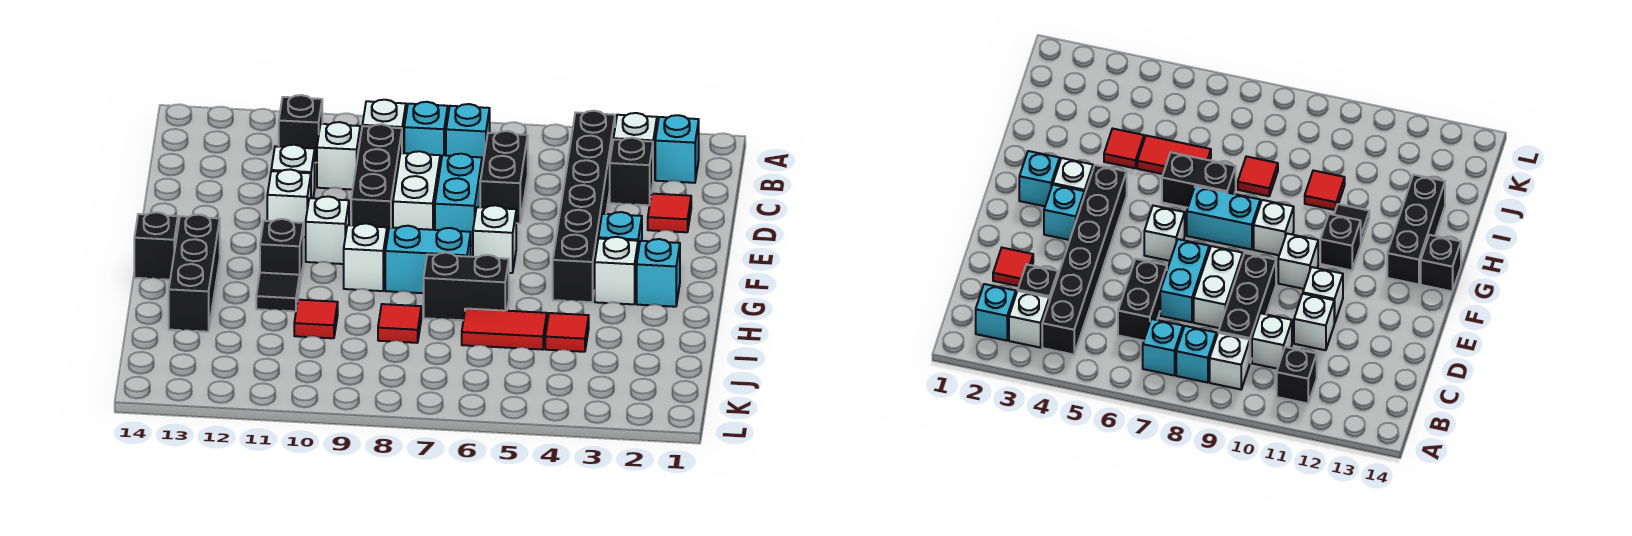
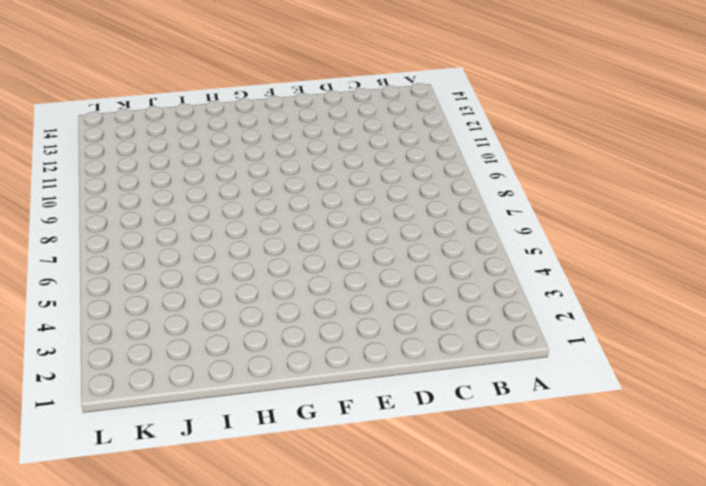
none -> cyan brick B2 level 1
none -> white brick B3 level 1
none -> black brick B4:G4 level 1
none -> cyan brick B7 level 1

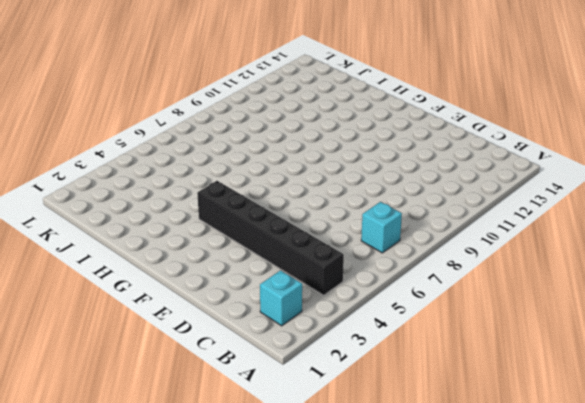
none -> white brick B3 level 1
none -> cyan brick B8 level 1
none -> white brick B9 level 1
none -> black brick B11 level 1

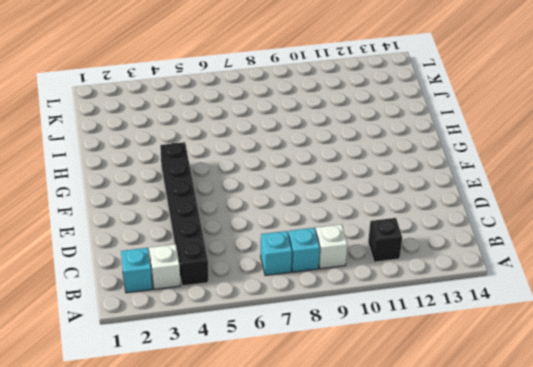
none -> black brick C3 level 1
none -> black brick C6:D6 level 1
none -> black brick C9:E9 level 1
none -> white brick C10 level 1

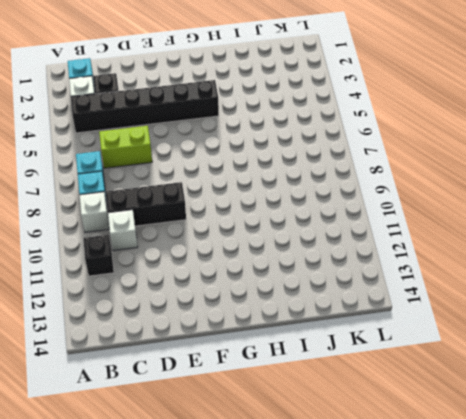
lime brick C6:D6 level 1 -> black brick C6:D6 level 1
none -> red tile D2 level 1
none -> cyan brick D7:E7 level 1
none -> white brick D8:E8 level 1
none -> white brick D11 level 1

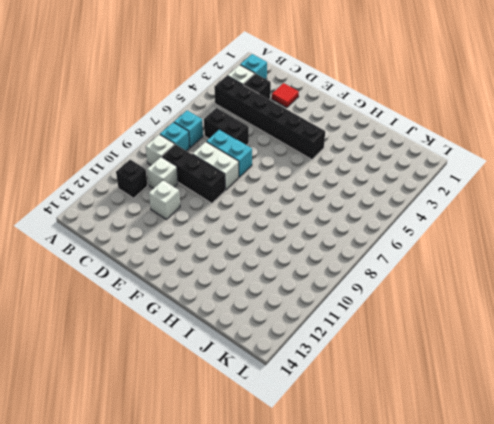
none -> white brick E11 level 1
none -> cyan brick F3 level 1
none -> white brick F6 level 1
none -> white brick F10 level 1

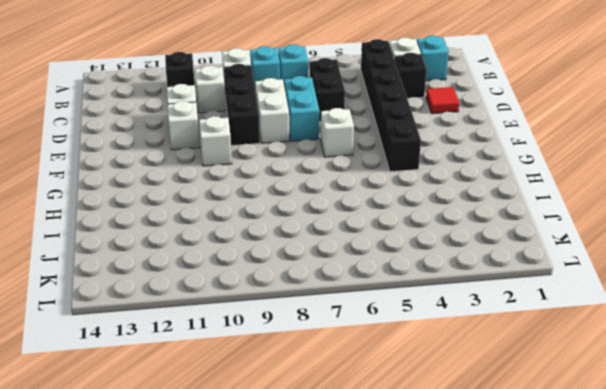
none -> cyan brick F3 level 1
none -> cyan brick G2 level 1
none -> white brick G3 level 1
none -> cyan brick G7:G8 level 1

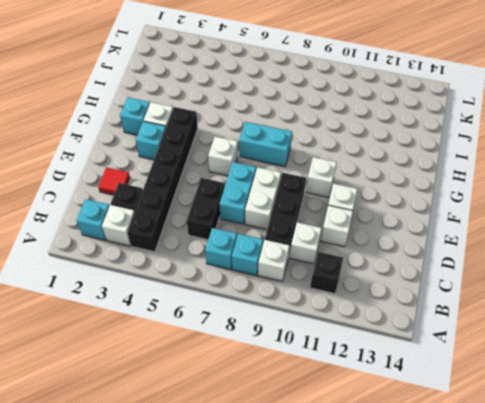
none -> white brick G9 level 1
none -> black brick G11 level 1
none -> black brick G13:I13 level 1
none -> black brick G14 level 1

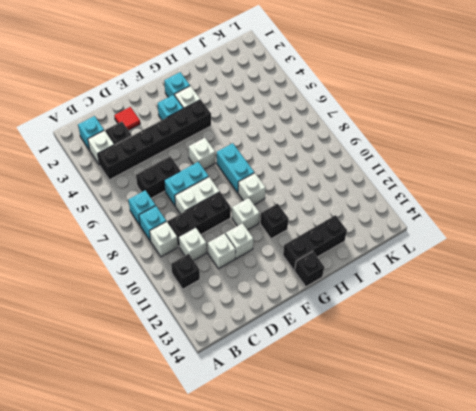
none -> black brick H6:H7 level 1
none -> black tile H11 level 1
none -> red tile I4 level 1
none -> red tile I5:I6 level 1

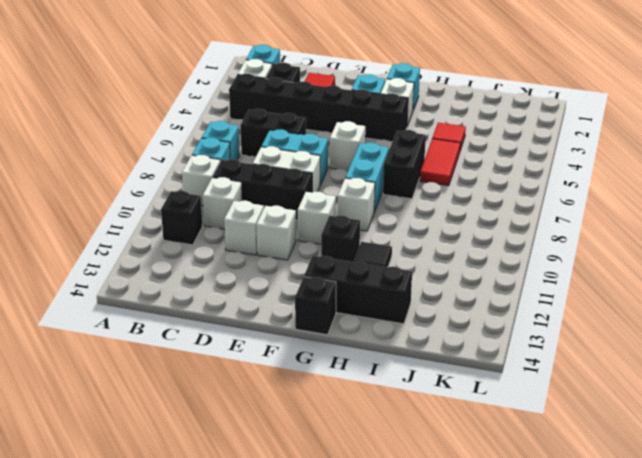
none -> red tile I8 level 1
none -> red tile I10 level 1

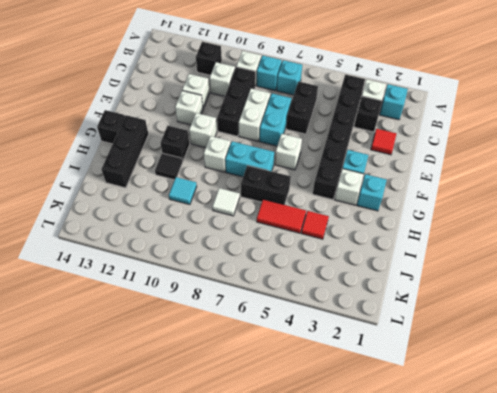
white tile I8 level 1 -> red tile I8 level 1
cyan tile I10 level 1 -> red tile I10 level 1

